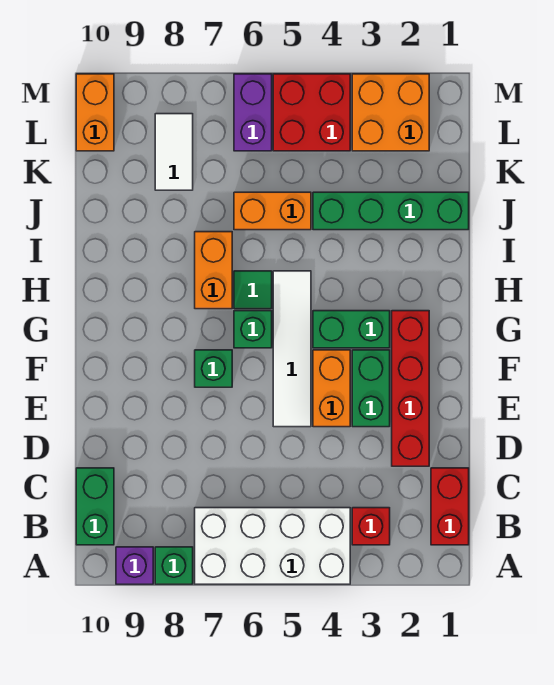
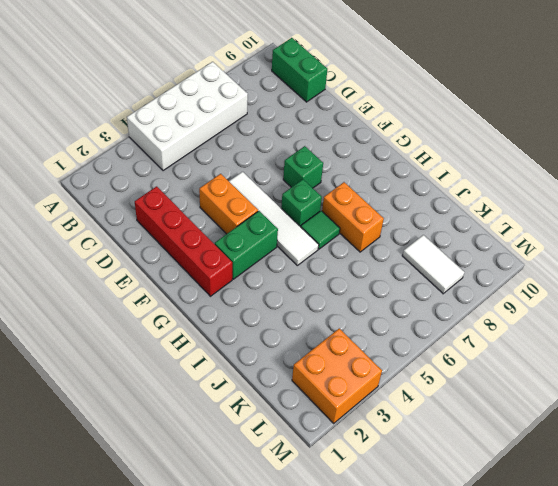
none -> green brick A8 level 1
none -> purple brick A9 level 1
none -> red brick B1:C1 level 1

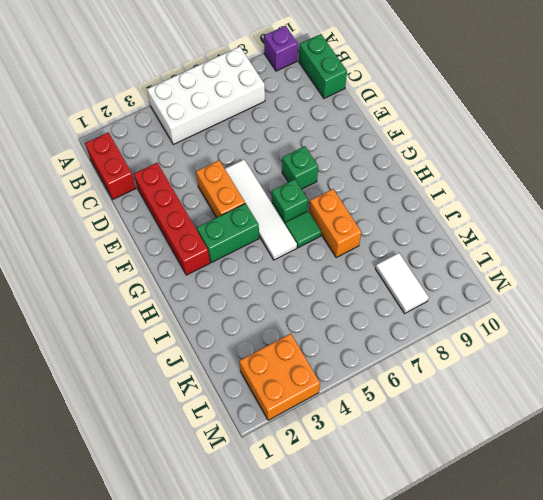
none -> green brick A8 level 1
none -> red brick B3 level 1
none -> green brick E3:F3 level 1

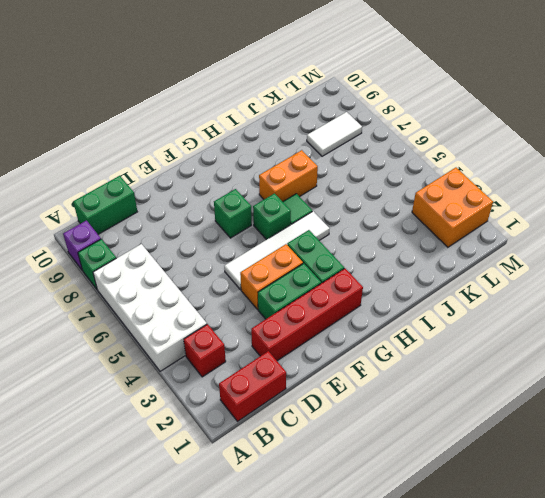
none -> green brick J1:J4 level 1
none -> orange brick J5:J6 level 1
none -> red brick L4:M5 level 1

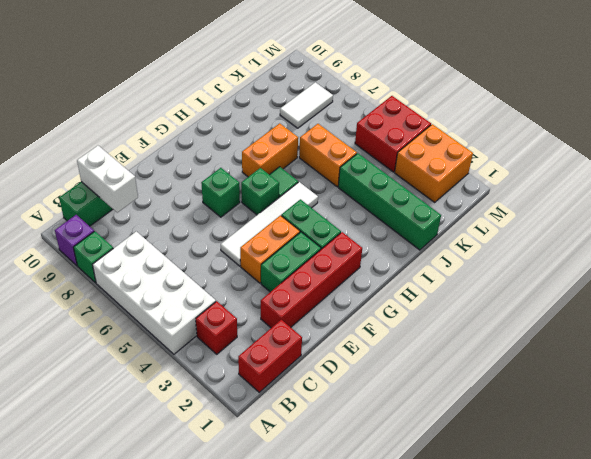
white brick C9:C10 level 2 -> none
none -> purple brick L6:M6 level 1
none -> orange brick L10:M10 level 1

